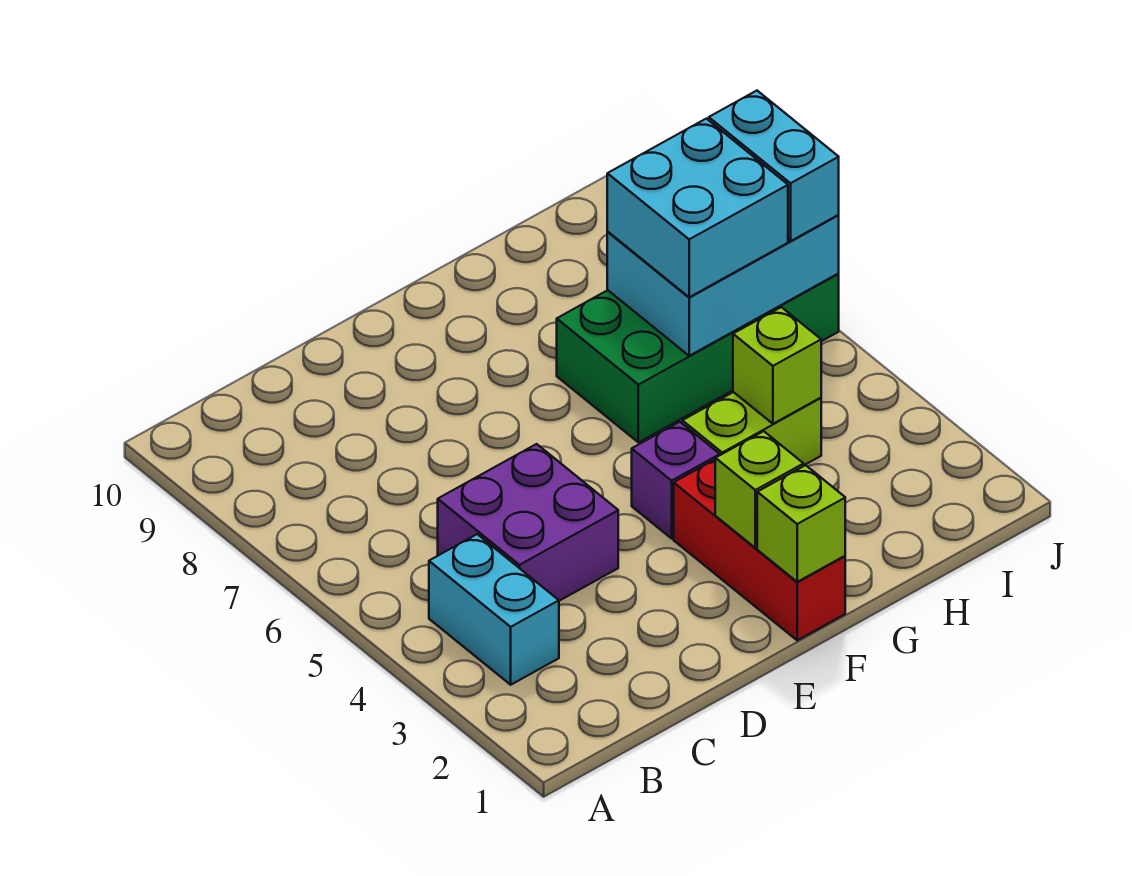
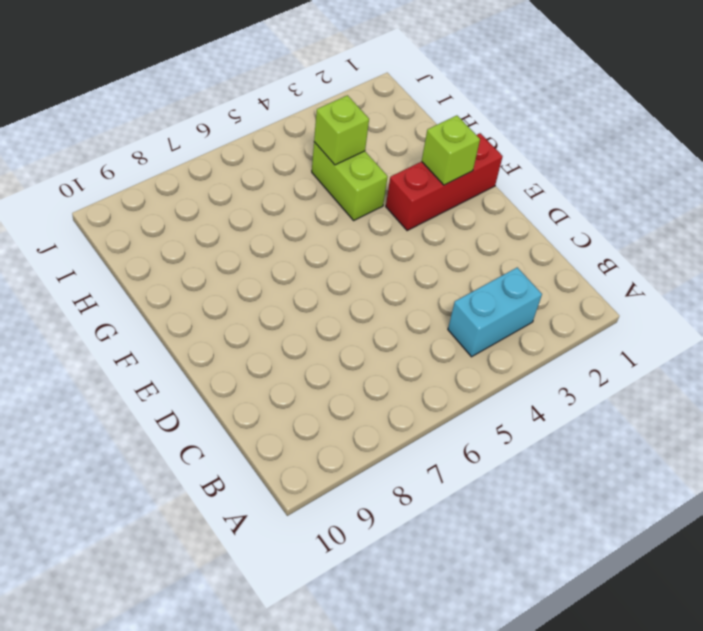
none -> purple brick C4:D5 level 1
none -> purple brick F4 level 1
none -> green brick G6:J7 level 1

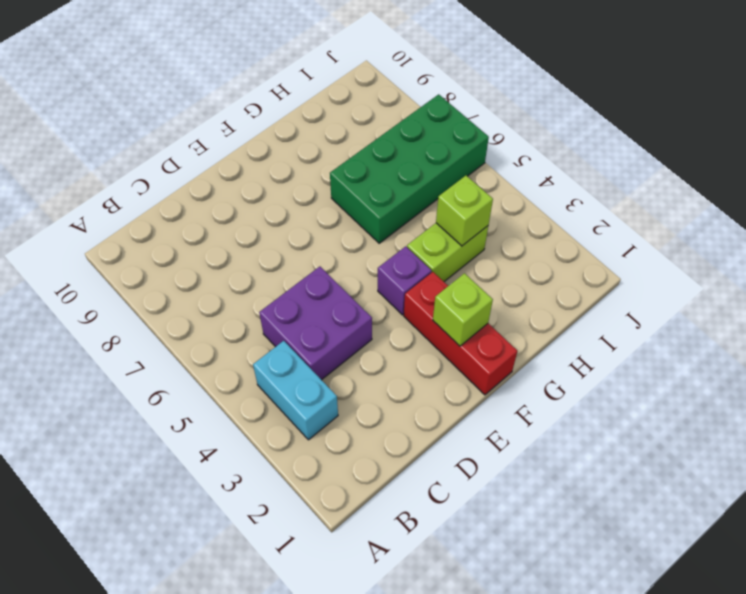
none -> lime brick F1 level 2
none -> cyan brick H6:J7 level 2
none -> cyan brick H6:I7 level 3

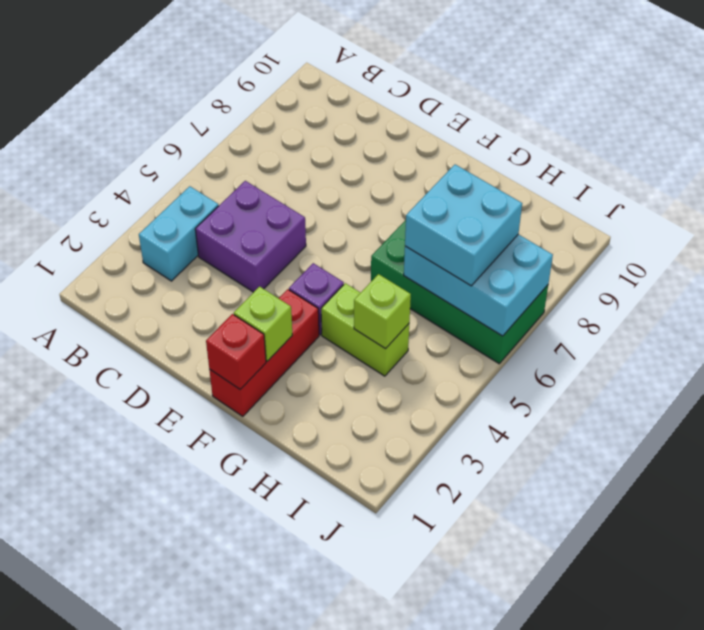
red brick F1 level 2 -> lime brick F1 level 2
none -> cyan brick J6:J7 level 3

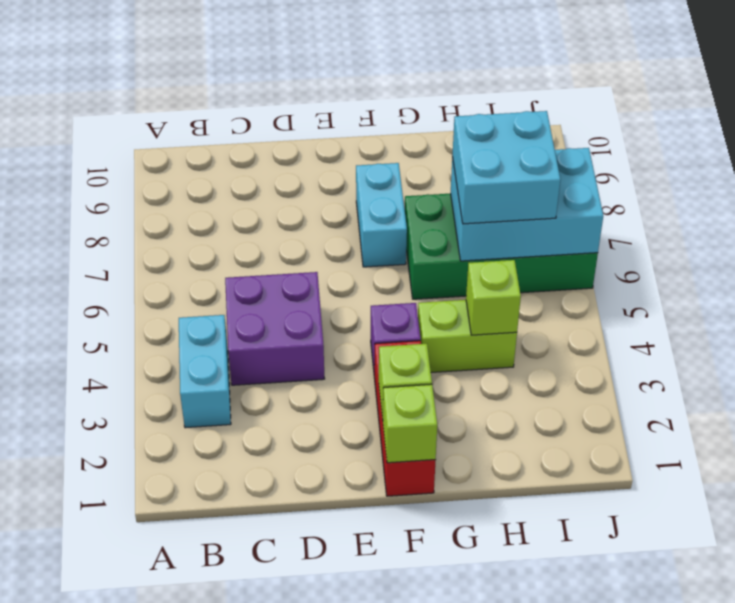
cyan brick F7:F8 level 1 -> cyan brick J6:J7 level 3

